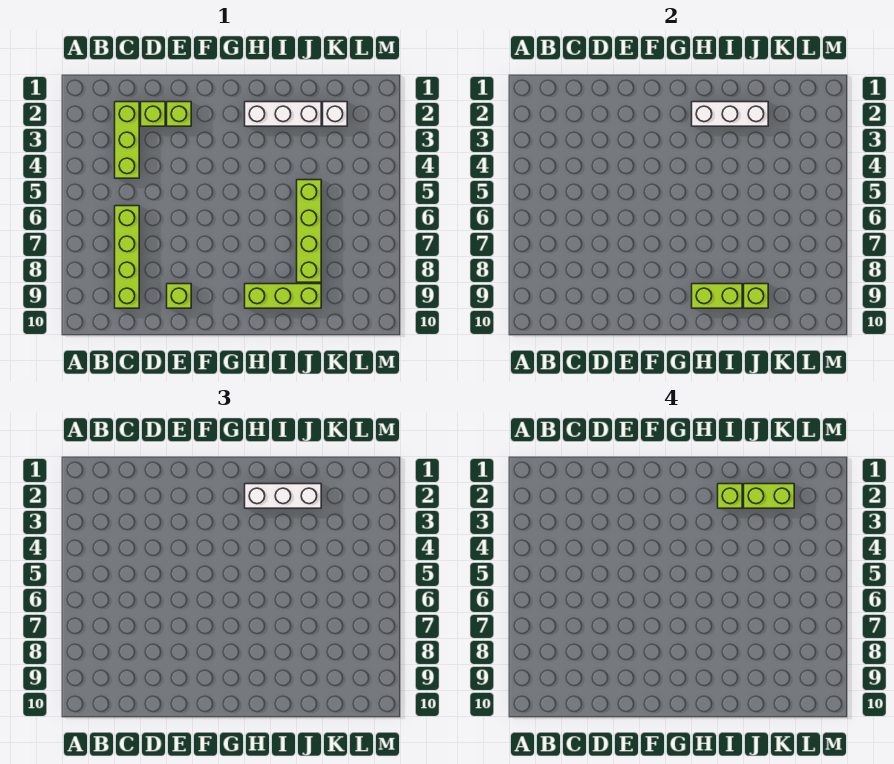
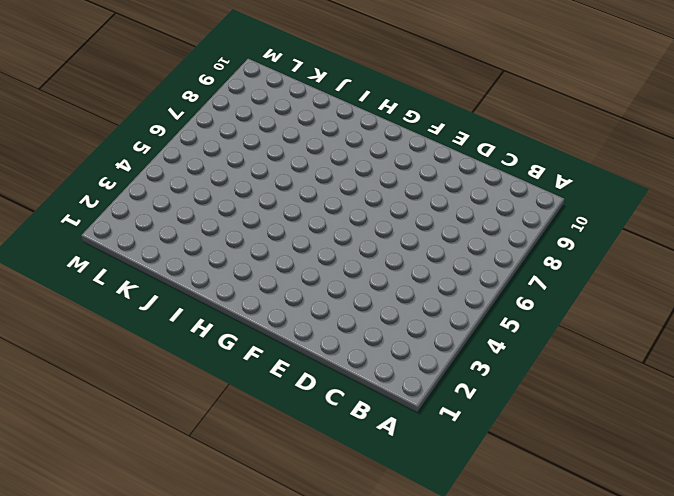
none -> lime brick C2:C4 level 1
none -> lime brick C6:C9 level 1
none -> lime brick D2 level 1

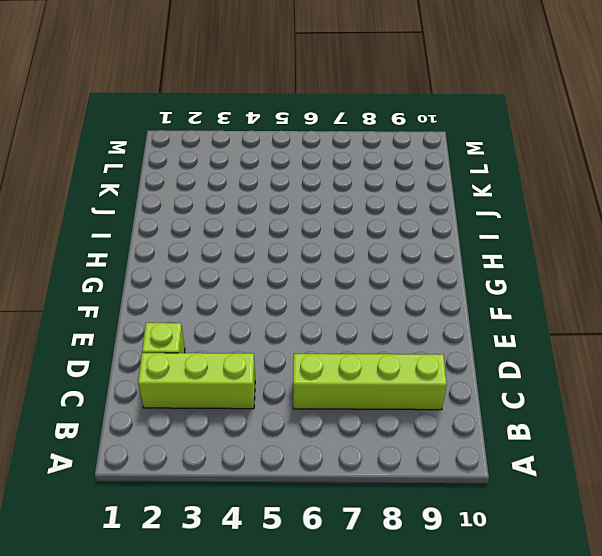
none -> lime brick E2 level 1
none -> lime brick E9 level 1
none -> white brick H2:J2 level 1

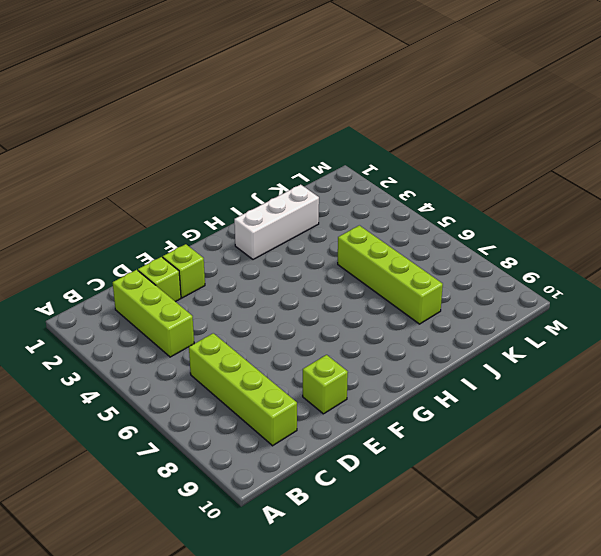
none -> lime brick H9:J9 level 1
none -> white brick K2 level 1
none -> white brick H2:J2 level 2

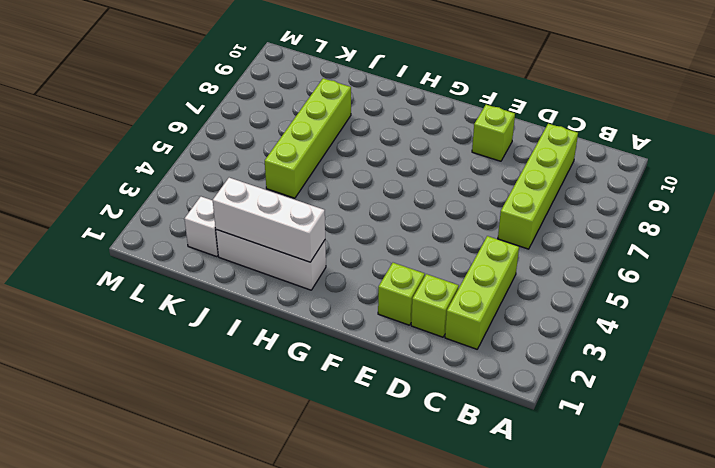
none -> lime brick H9:J9 level 1
none -> lime brick H9:I9 level 2
none -> lime brick J9 level 2

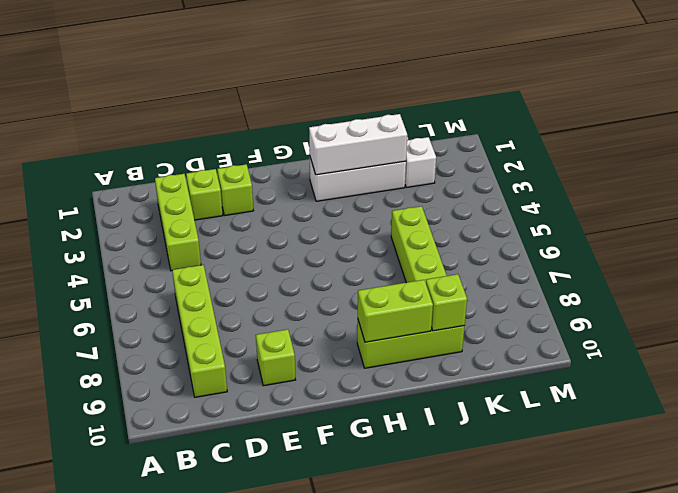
none -> white brick H2:J2 level 3
none -> lime brick I2 level 4
none -> lime brick J2:K2 level 4

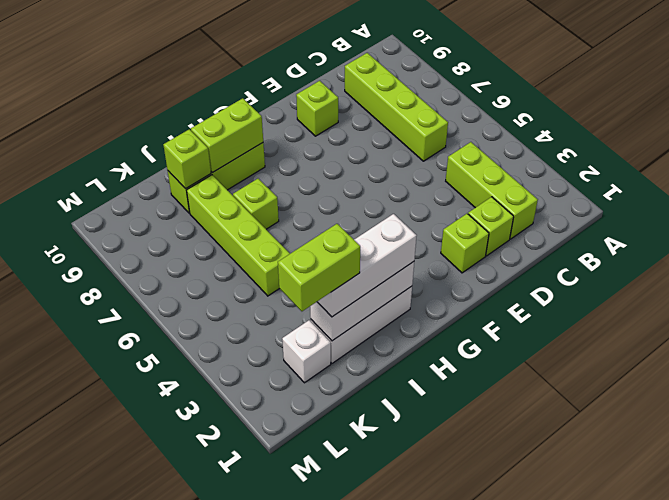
lime brick I7 level 1 -> lime brick I2 level 4

